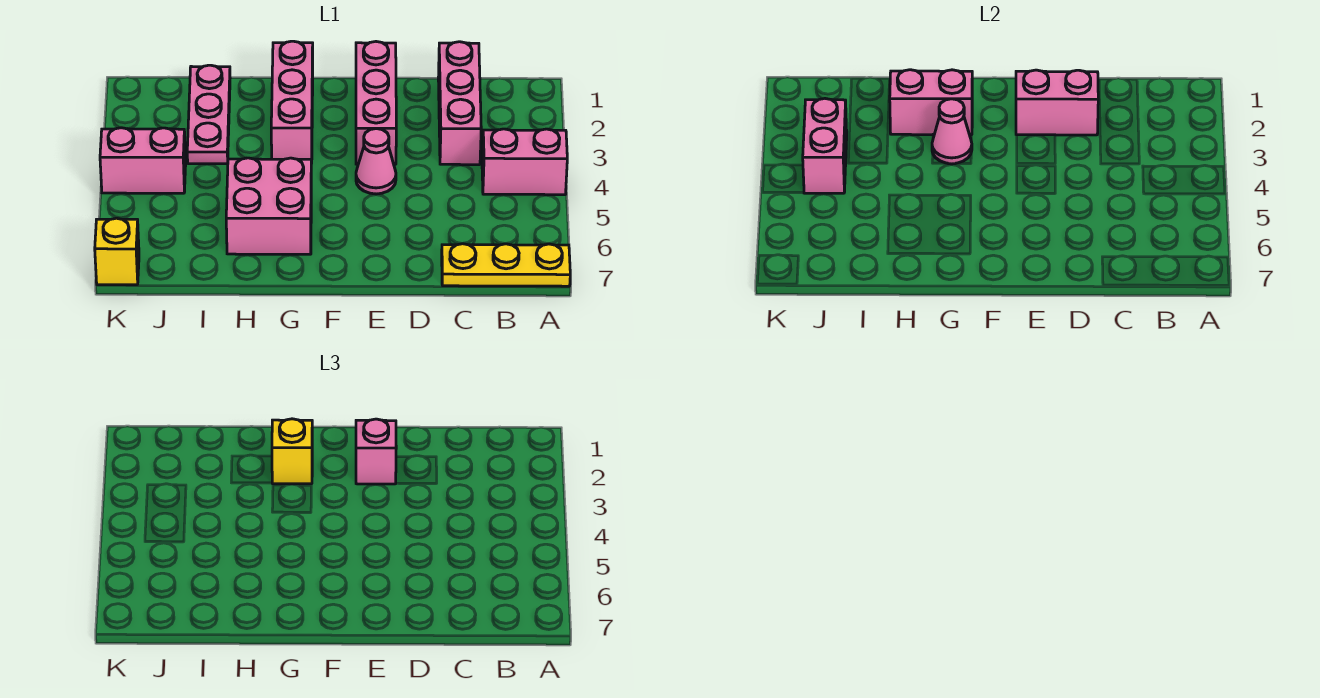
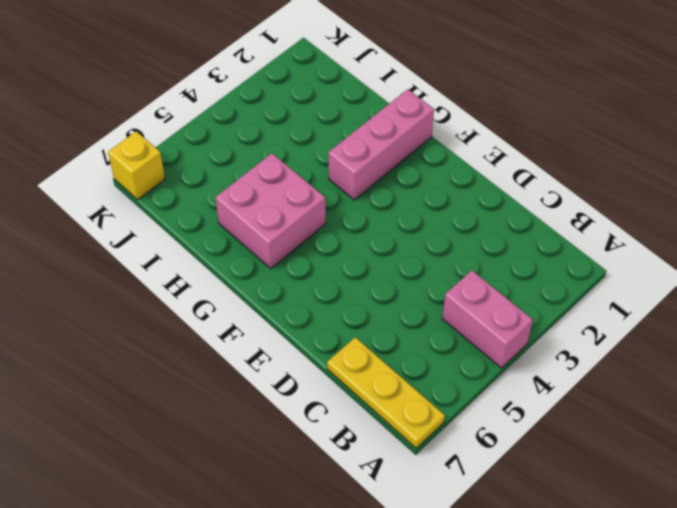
none -> pink brick C1:C3 level 1
none -> pink brick E1:E3 level 1
none -> pink cone E4 level 1

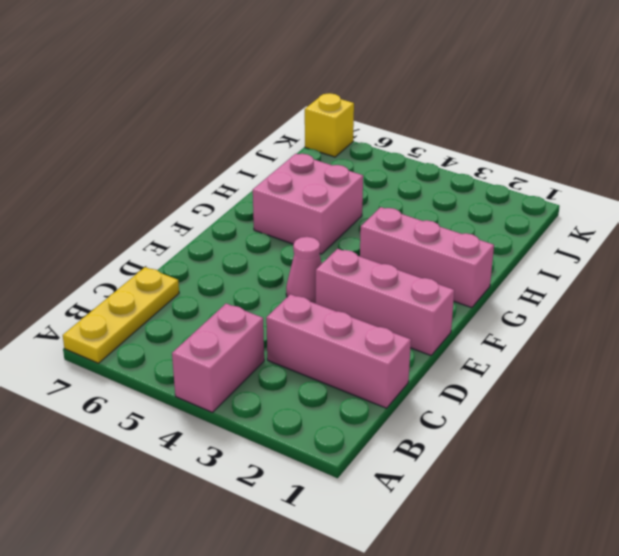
none -> pink plate I1:I3 level 1
none -> pink brick J4:K4 level 1
none -> pink brick D2:E2 level 2

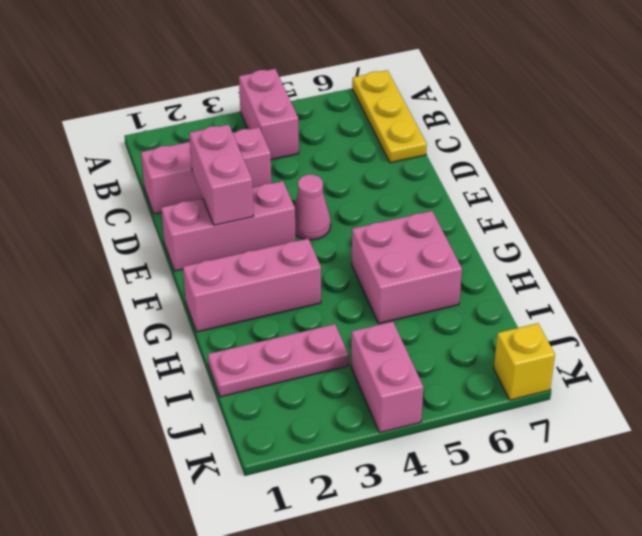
none -> pink brick G2:H2 level 2
none -> pink cone G3 level 2
none -> pink brick J3:J4 level 2

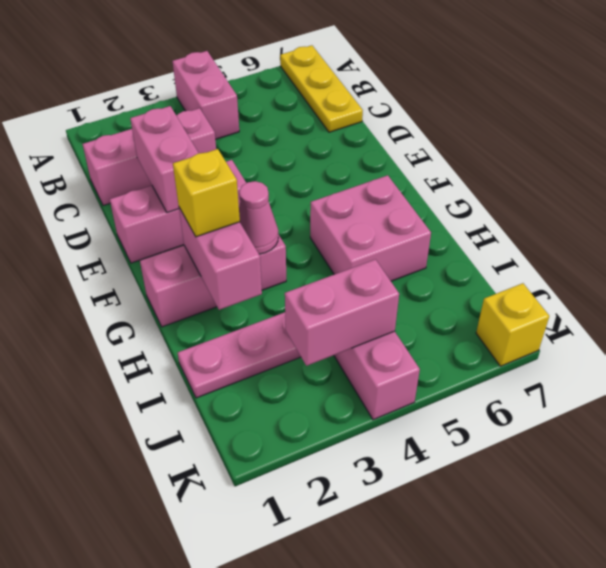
none -> pink cone E4 level 1
none -> pink brick E2 level 3

